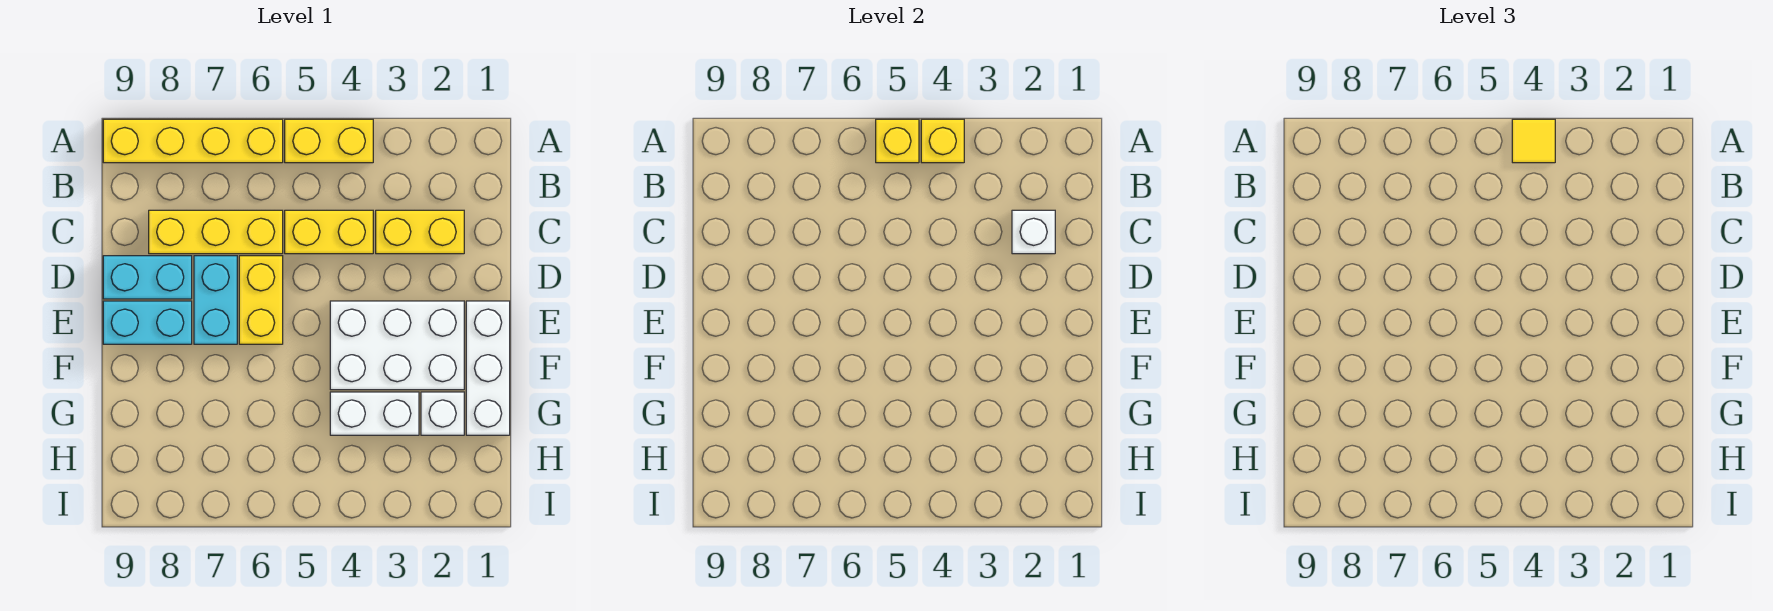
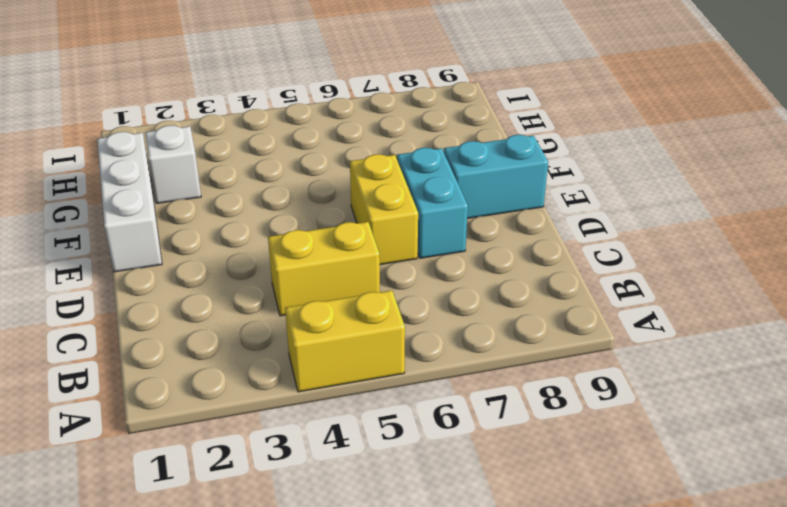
none -> yellow brick A6:A9 level 1
none -> yellow brick C2:C3 level 1
none -> yellow brick C6:C8 level 1

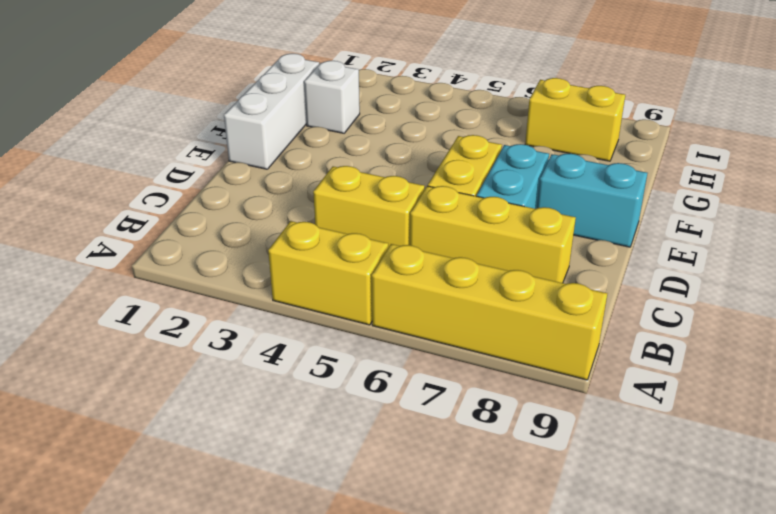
yellow brick H7:H8 level 1 -> yellow brick C2:C3 level 1
none -> cyan brick D8:D9 level 1
none -> white brick E2:F4 level 1
none -> white brick G3:G4 level 1

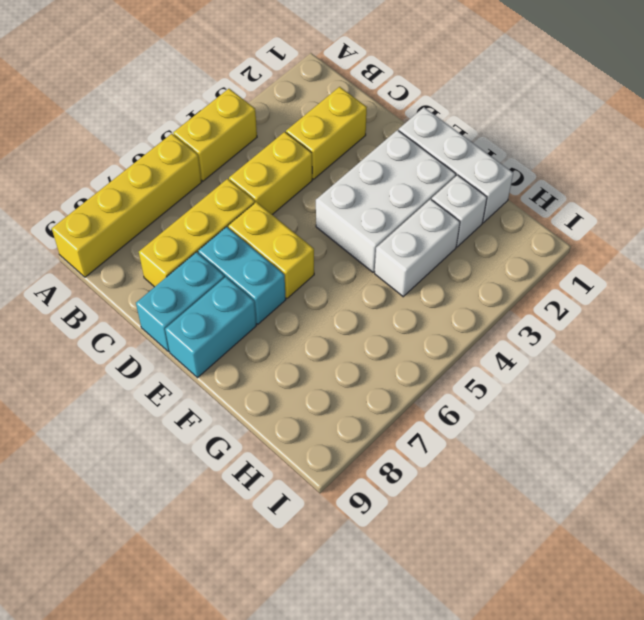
none -> yellow brick A4 level 2
none -> yellow brick A5 level 2
none -> white brick C2 level 2

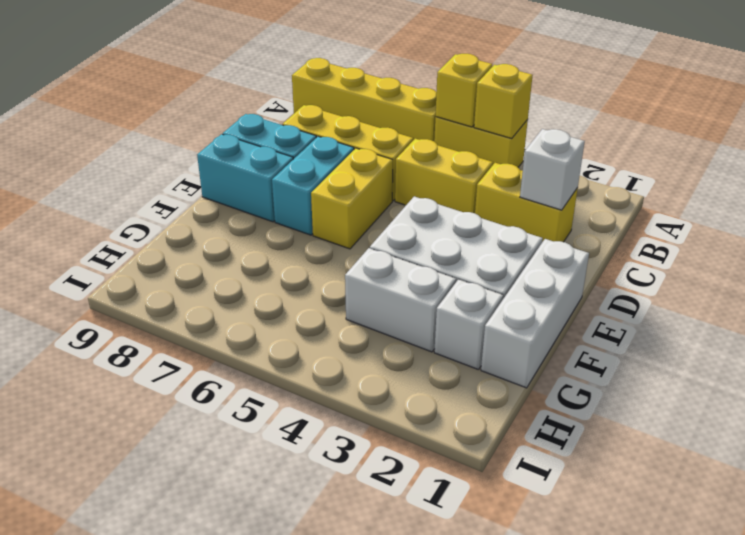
none -> yellow tile A4 level 3

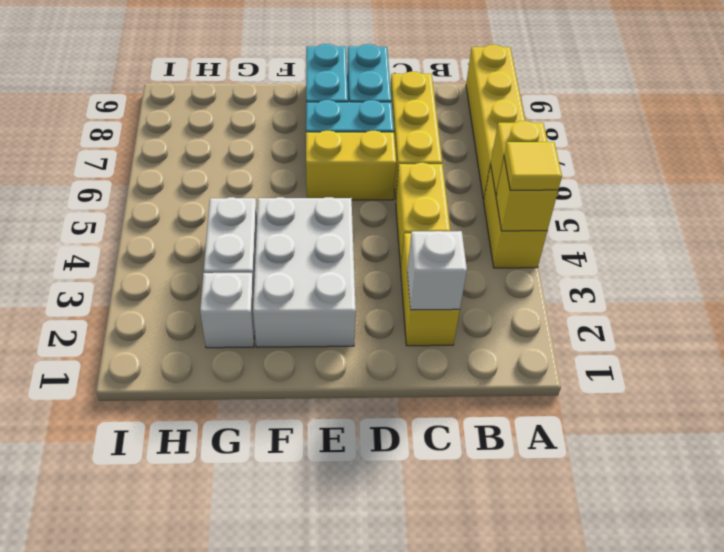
none -> white brick E1:G1 level 1

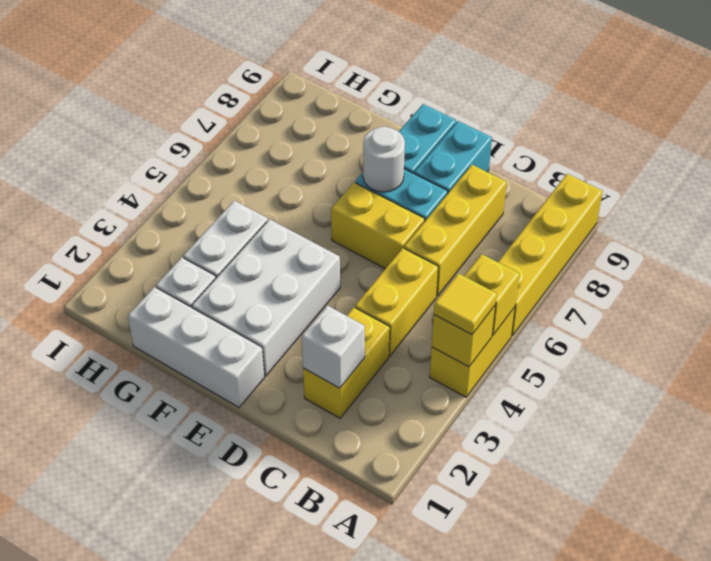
white round brick E7 level 2 -> none

